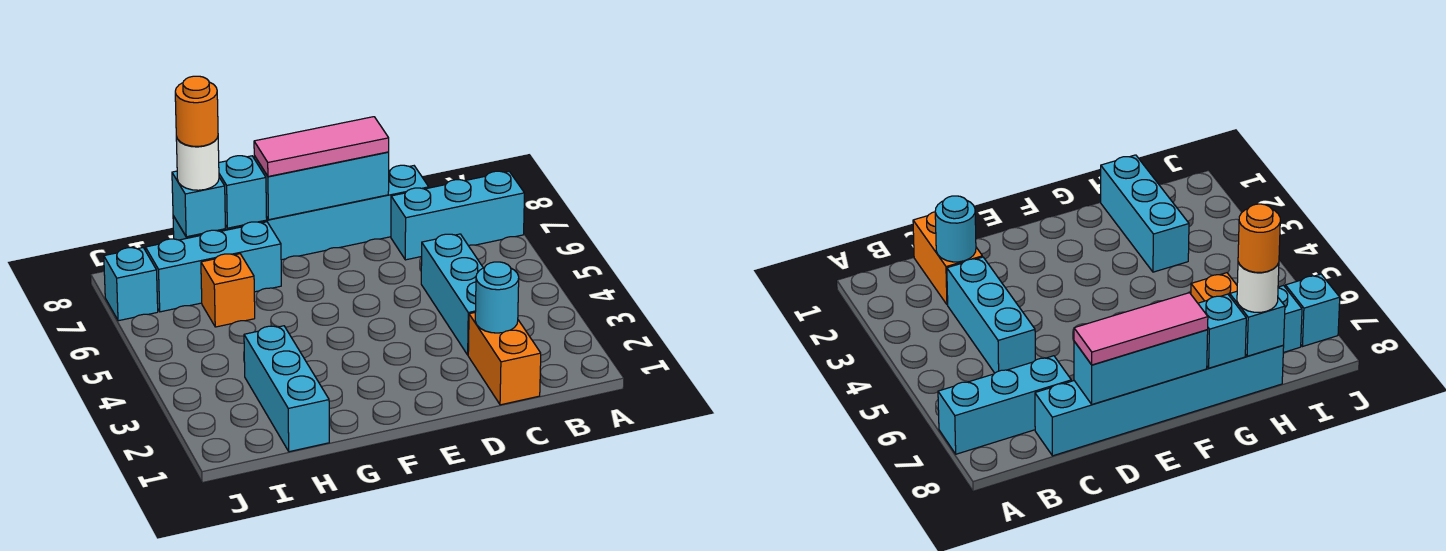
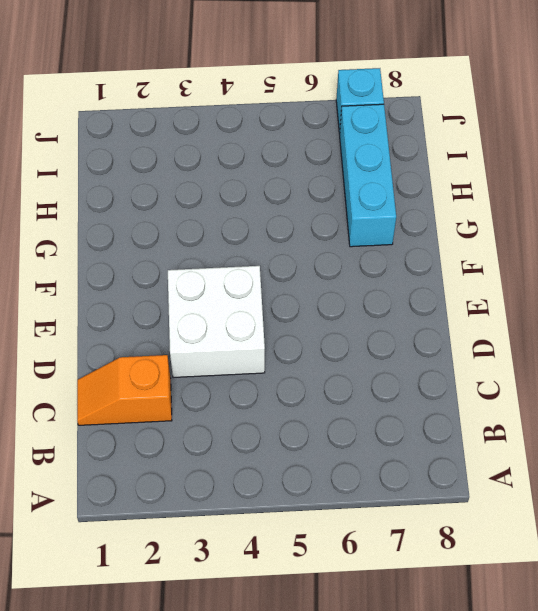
orange slope C1:C2 level 1 top 2 -> orange brick C1:C2 level 1
white brick D3:E4 level 1 -> none
none -> cyan brick A7:C7 level 1
none -> cyan brick C3:C5 level 1
none -> cyan brick C8:H8 level 1

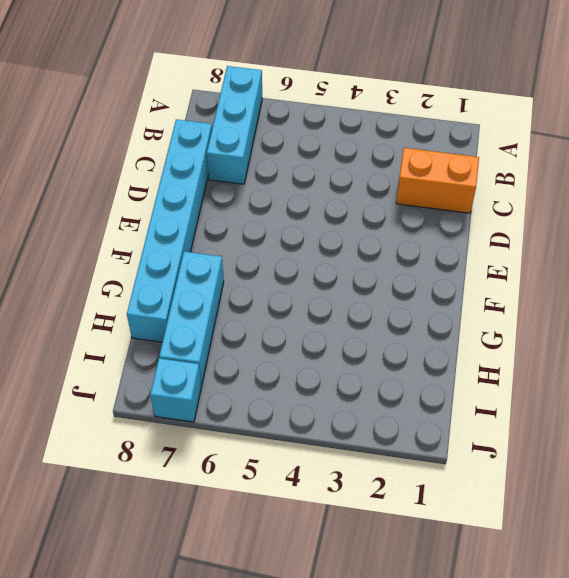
none -> cyan brick C3:C5 level 1
none -> cyan brick H1:H3 level 1
none -> orange brick H6 level 1

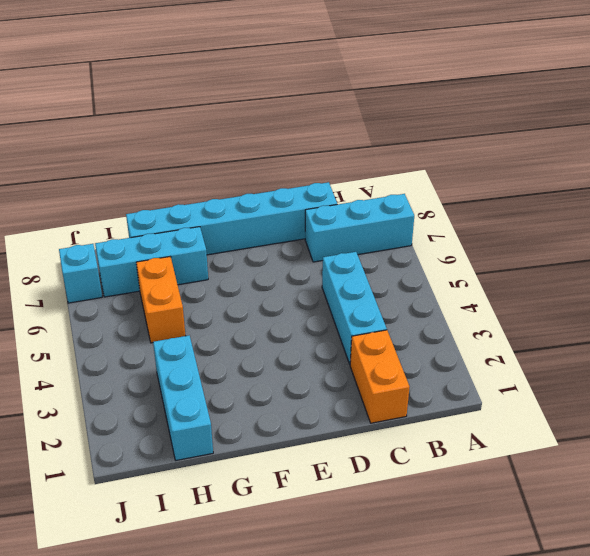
orange brick H5:H6 level 1 -> orange brick H6 level 1
none -> cyan round brick C2 level 2
none -> cyan brick D8:F8 level 2
none -> cyan brick G8 level 2

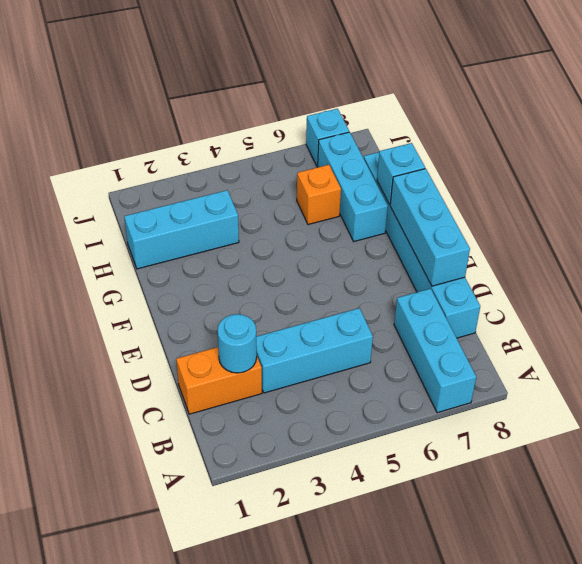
none -> cyan brick H8 level 2
none -> pink tile D8:F8 level 3
none -> white round brick H8 level 3

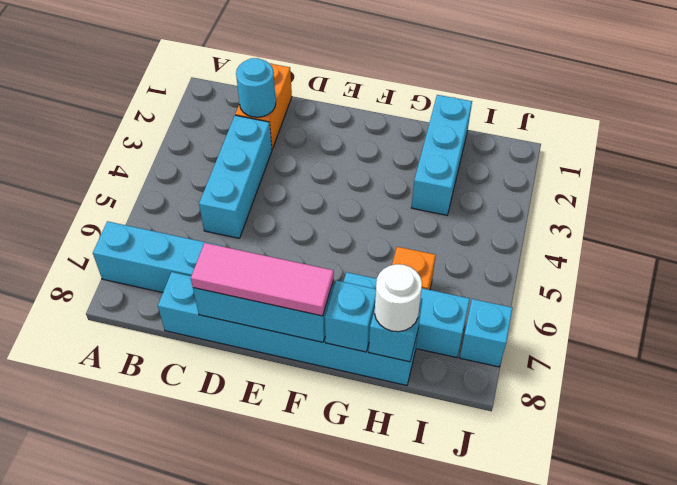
none -> orange round brick H8 level 4

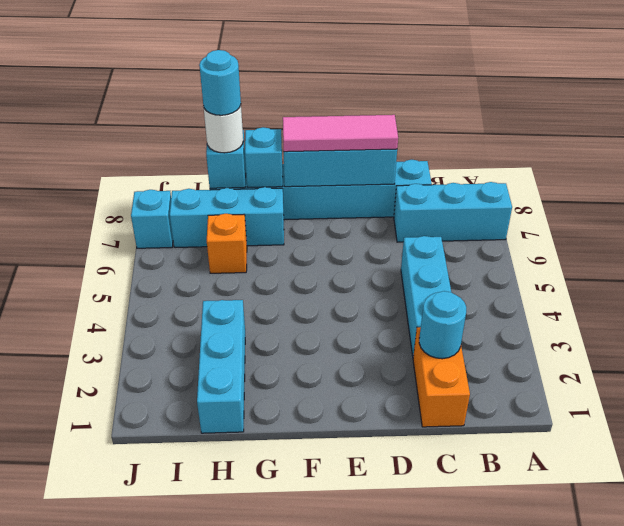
cyan round brick H8 level 4 -> orange round brick H8 level 4

